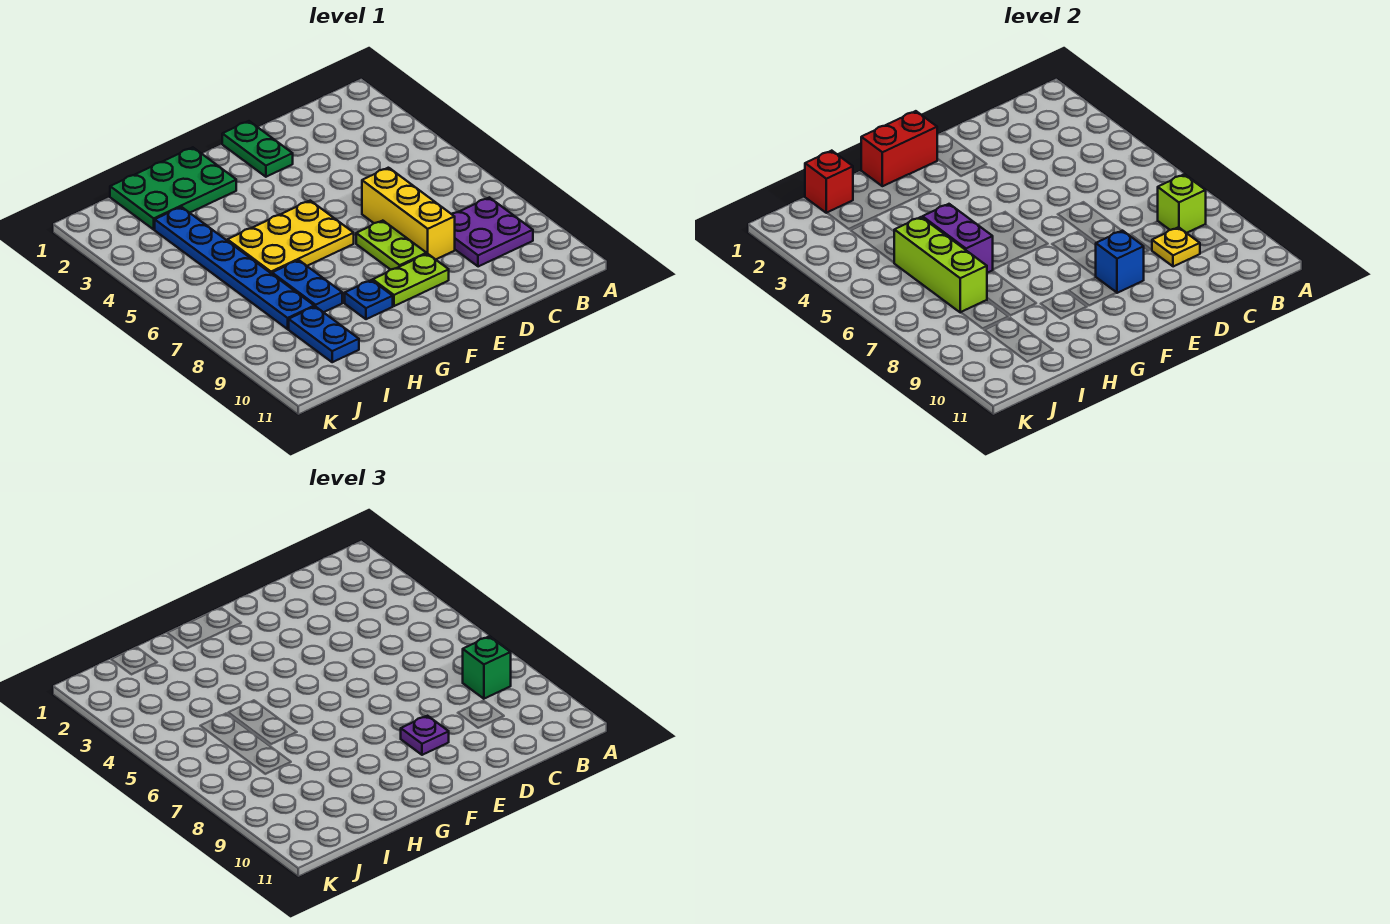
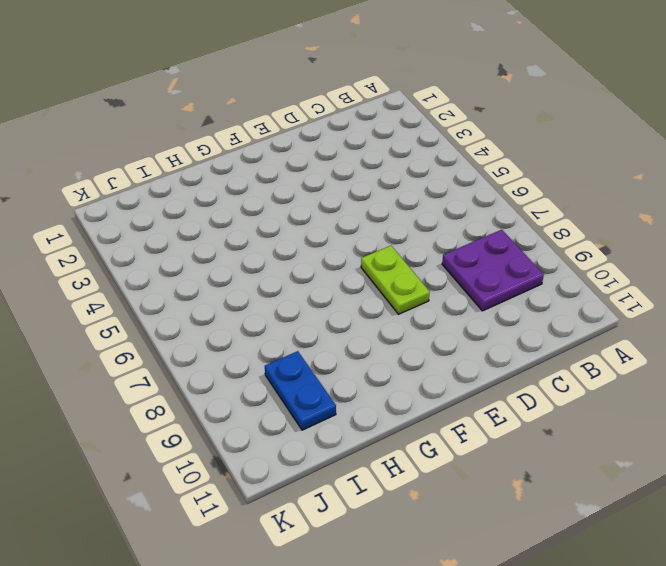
none -> yellow brick D6:D8 level 1
none -> green plate E1:E2 level 1
none -> lime plate E9:F9 level 1

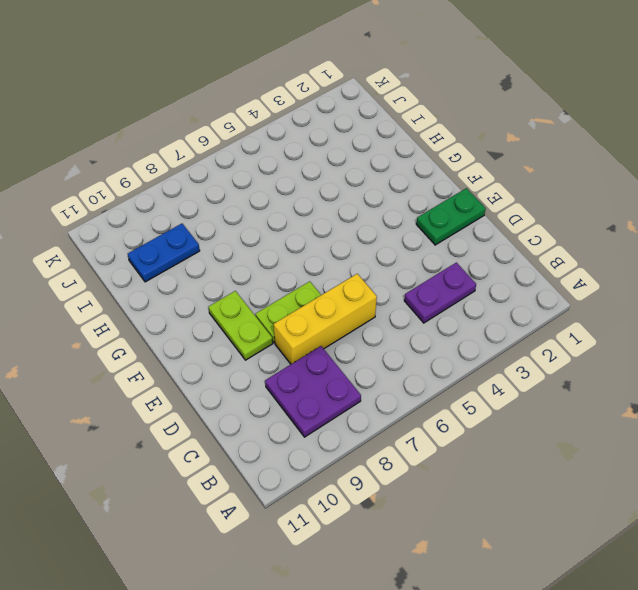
purple plate C3:C4 level 1 -> none
none -> yellow plate F5:H6 level 1
none -> green plate G1:I2 level 1
none -> blue plate G9 level 1

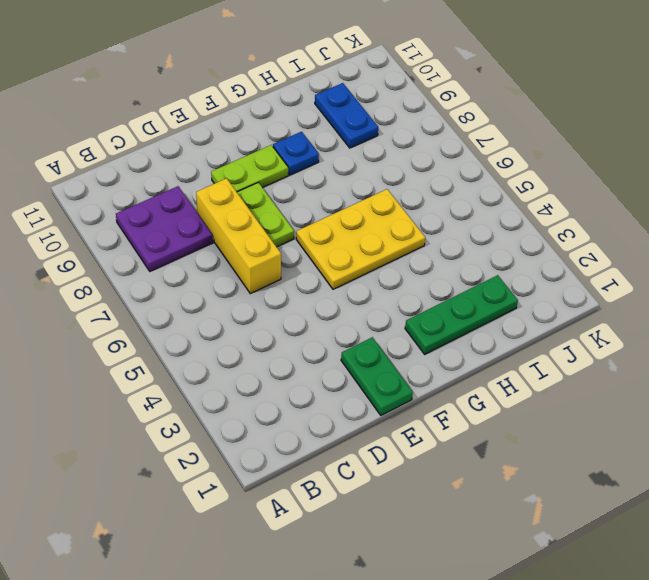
green plate G2:I2 level 1 -> green plate G1:I2 level 1
none -> blue plate H7:H8 level 1
none -> blue plate I3:I8 level 1
none -> lime brick B8 level 2

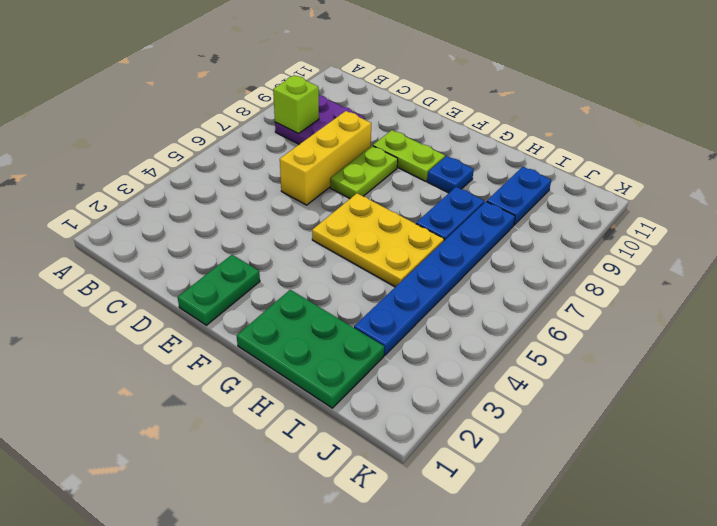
none -> yellow plate C9 level 2
none -> blue brick E9 level 2
none -> red brick F1:G1 level 2

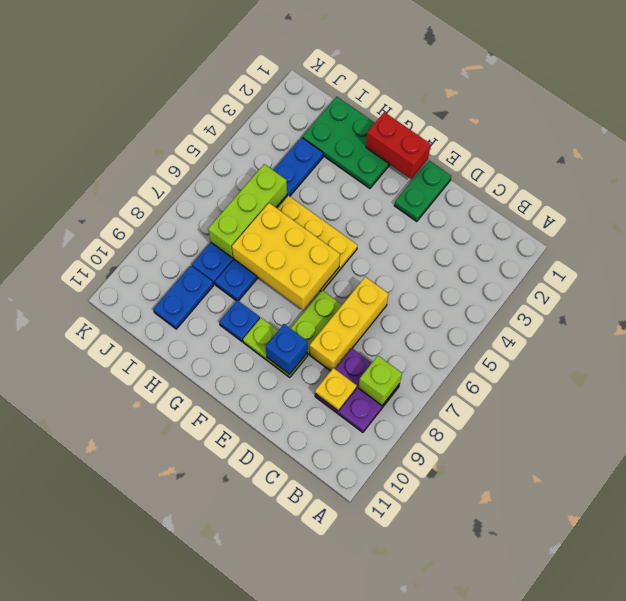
yellow brick F6:H7 level 2 -> purple brick H5:H6 level 2
none -> red brick I1 level 2
none -> green brick B8 level 3
none -> purple plate E9 level 3

